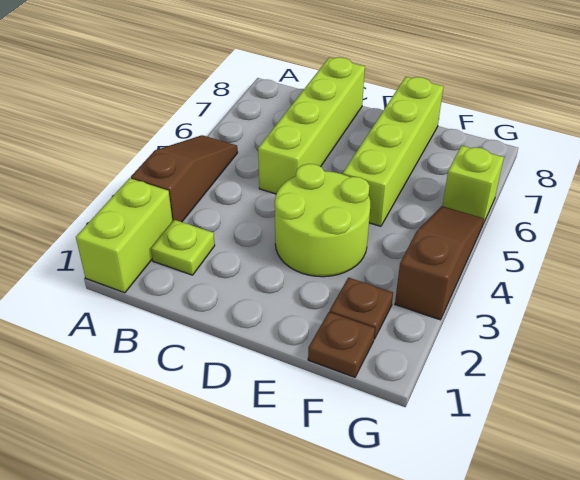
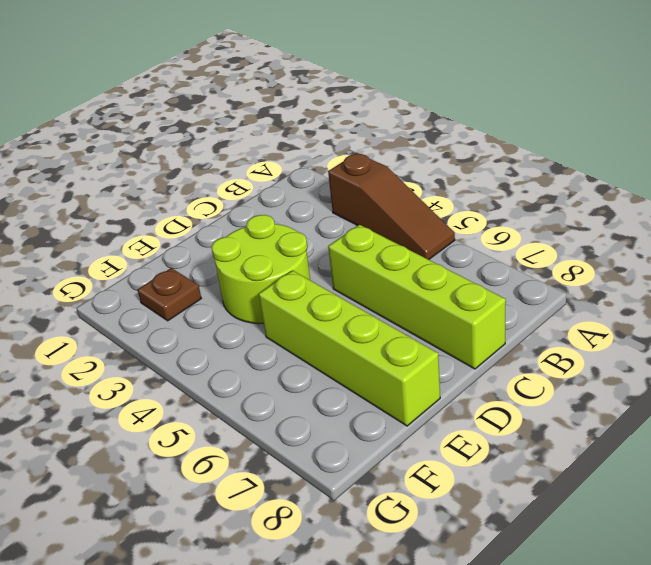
none -> lime brick A1:A2 level 1
none -> lime plate B2 level 1

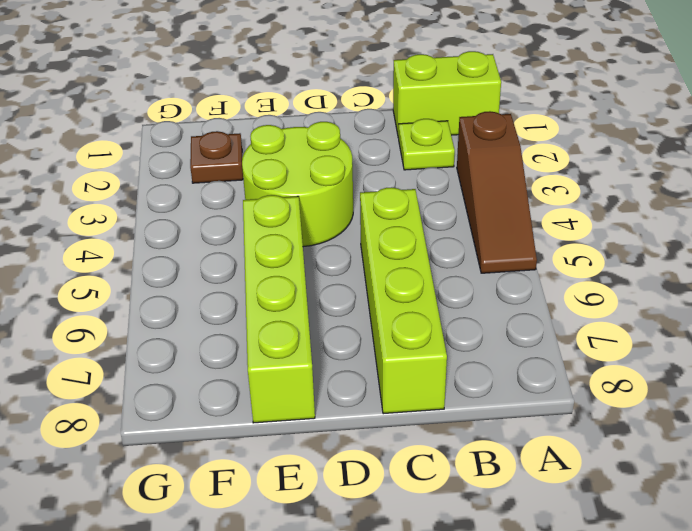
lime brick A1:B1 level 1 -> lime brick A1:A2 level 1
none -> brown plate F1 level 1
none -> brown slope G3:G5 level 1 top 3

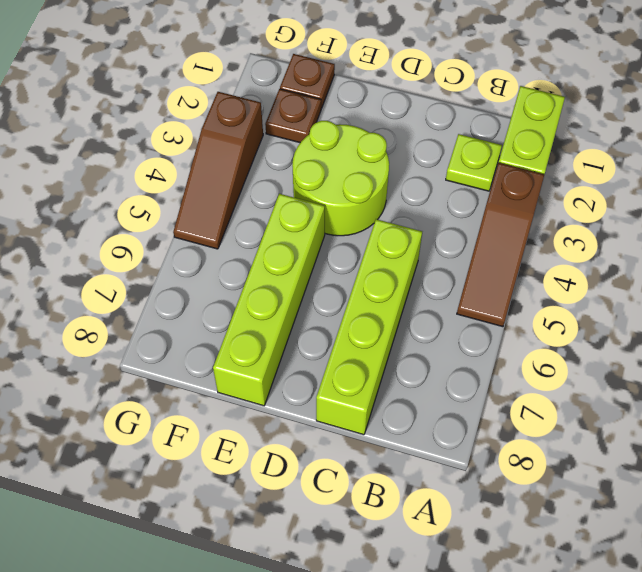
none -> lime brick G6 level 1

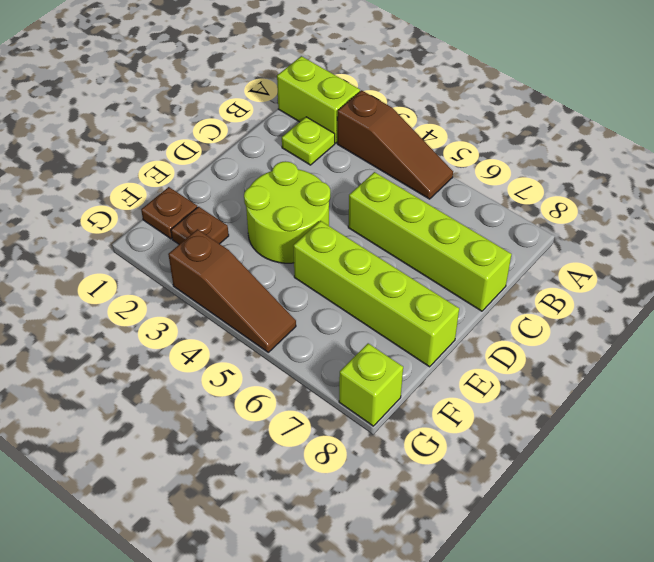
lime brick G8 level 1 -> lime brick G6 level 1

